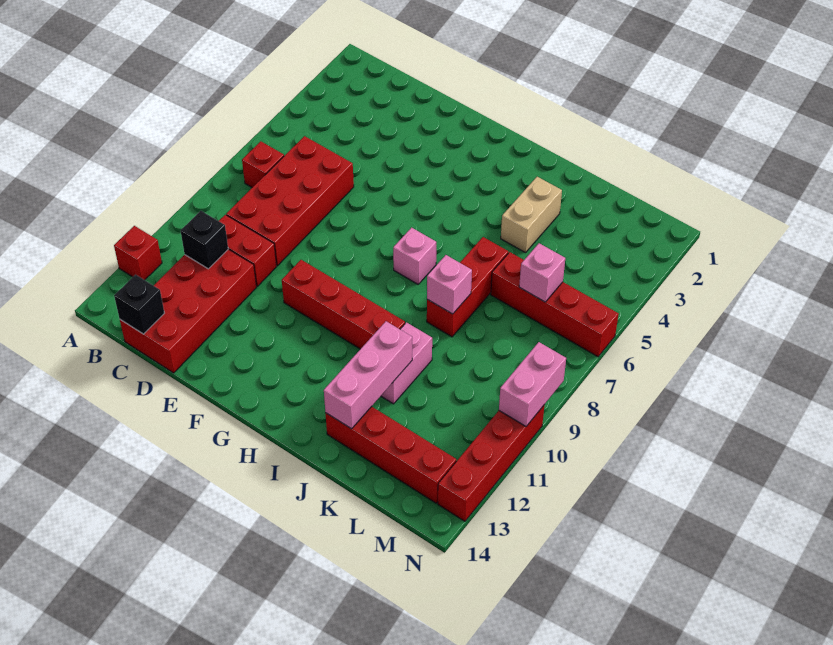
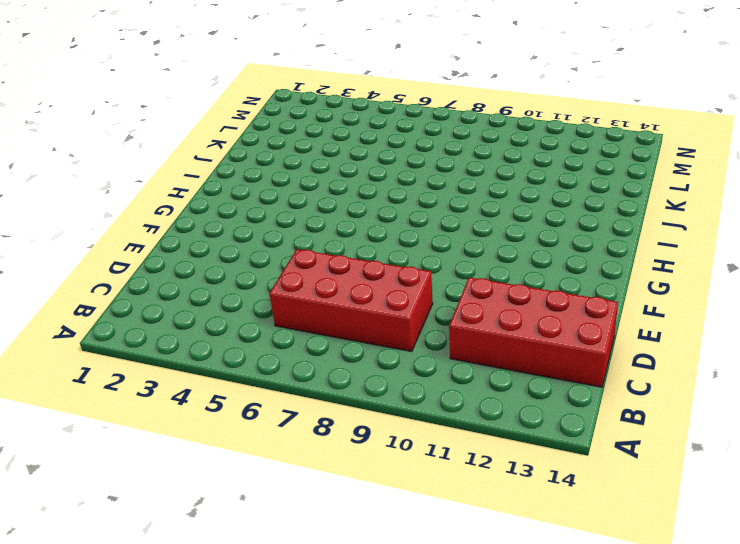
none -> red brick A12 level 1
none -> red brick B7 level 1
none -> red brick C10:D10 level 1

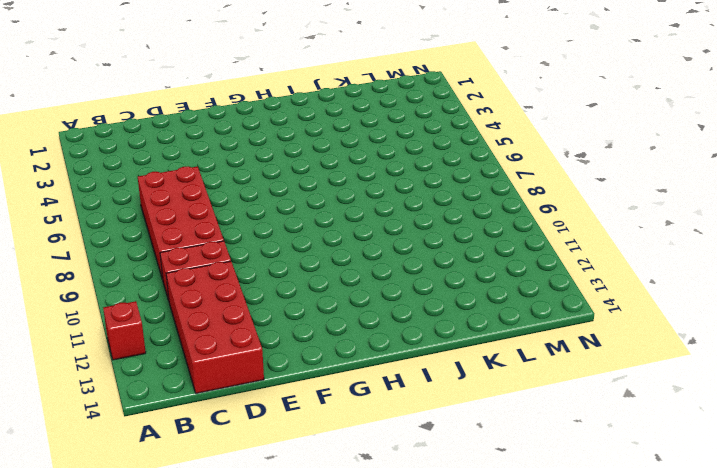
none -> red brick B7 level 1
none -> red brick F10:I10 level 1
none -> pink brick H7 level 1

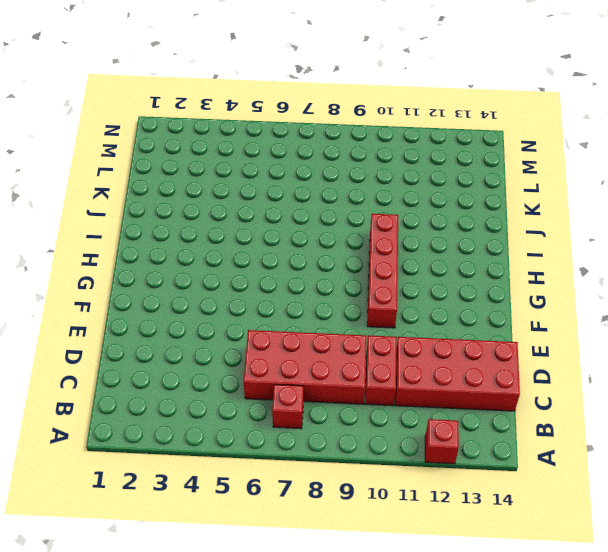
none -> pink brick H7 level 1
none -> tan brick J3:J4 level 1
none -> red brick J6:J8 level 1

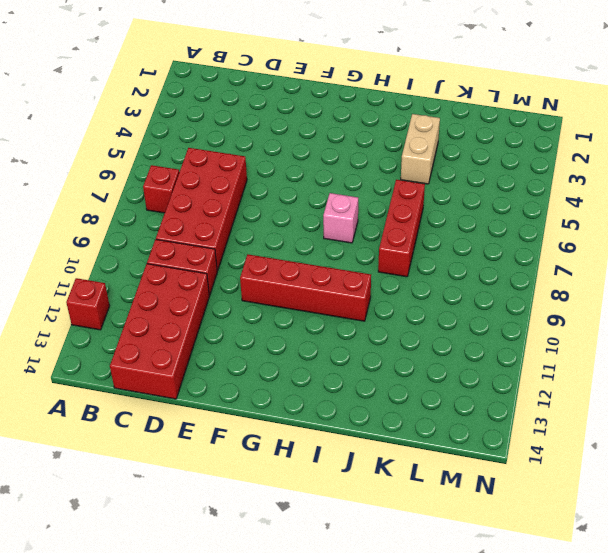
none -> pink brick J10:J11 level 1
none -> red brick J13:M13 level 1
none -> red brick K6:N6 level 1

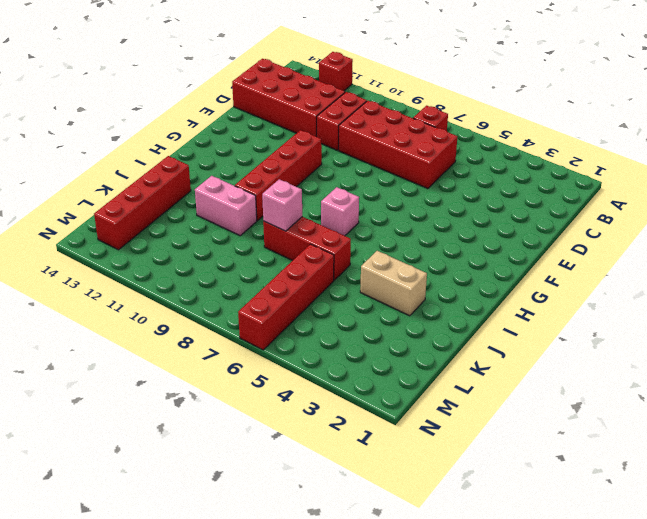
none -> red brick N10:N13 level 1
none -> black brick C11 level 2
none -> black brick C14 level 2

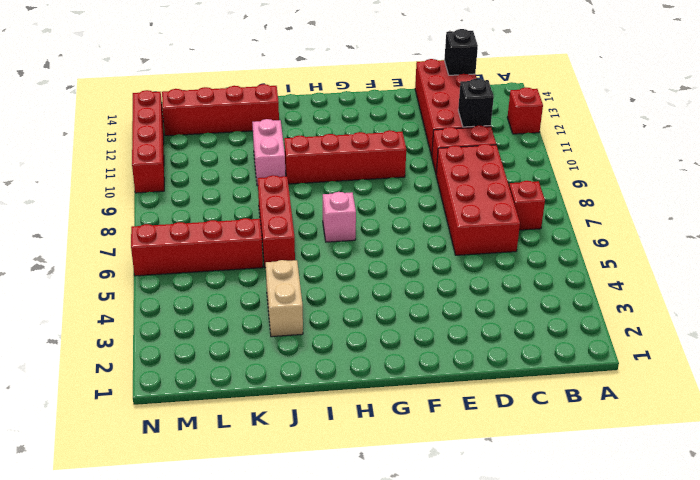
none -> pink brick J8 level 2
none -> pink brick J11:J13 level 2
none -> pink brick L6 level 2

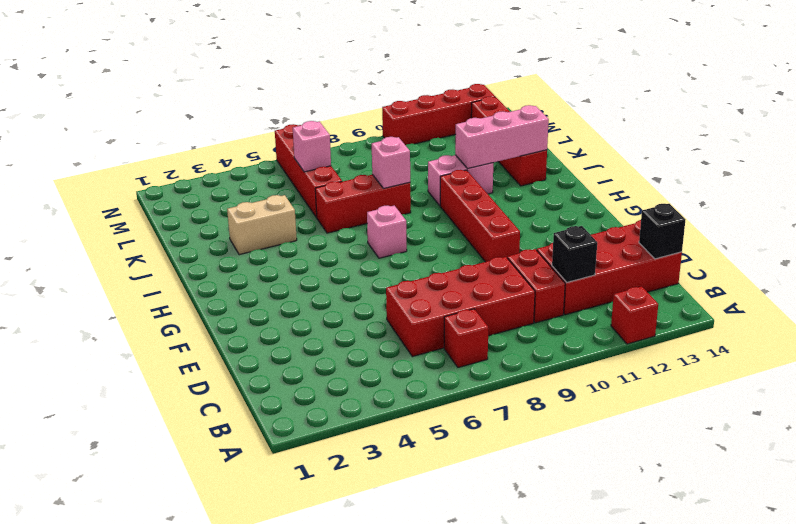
none -> pink brick N9:N10 level 2

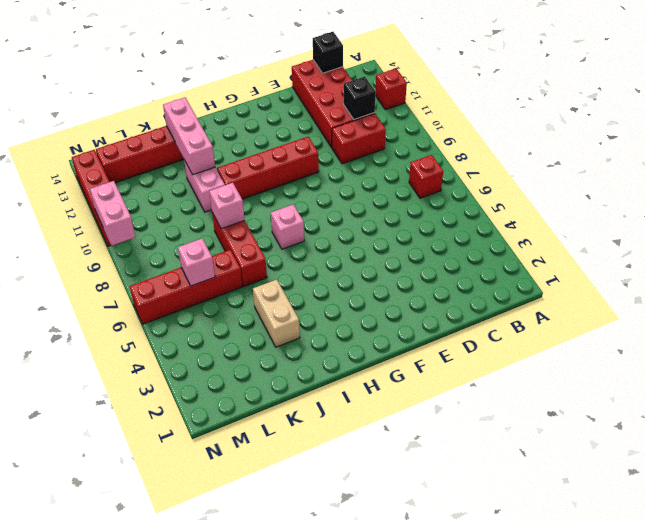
none -> red brick C6:D9 level 1

